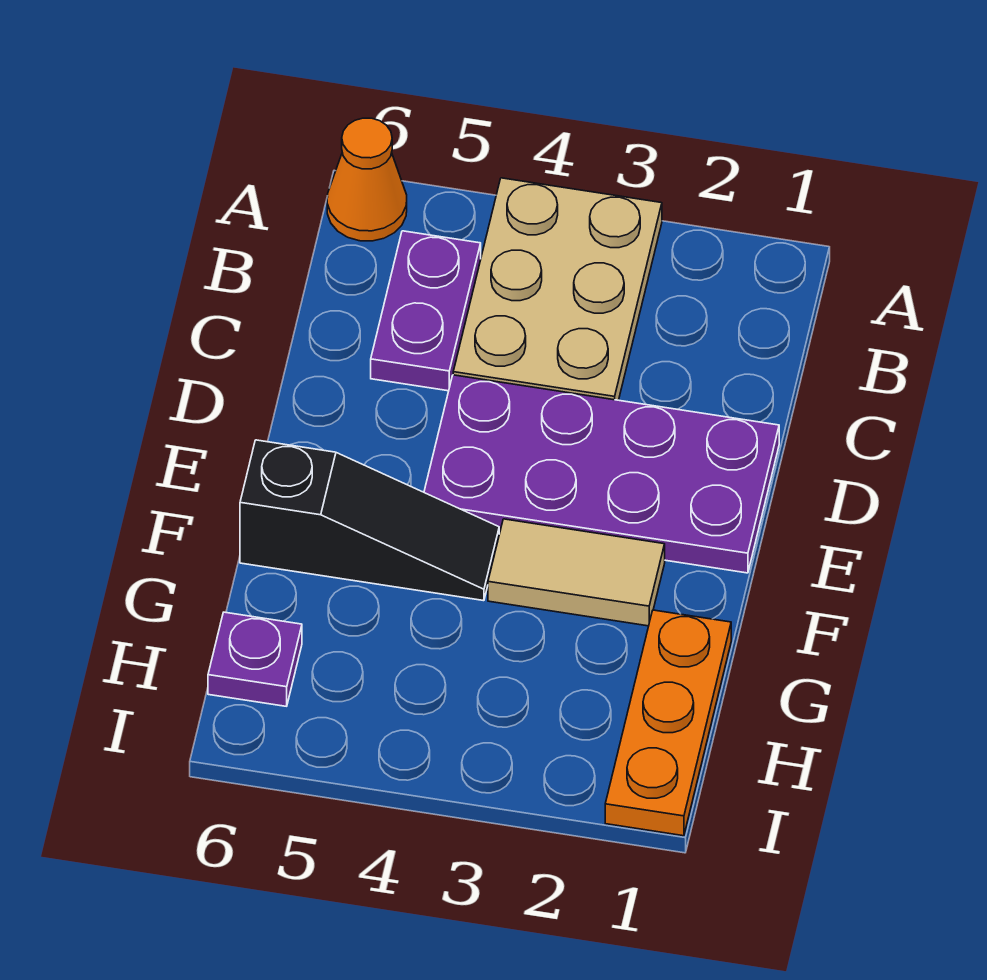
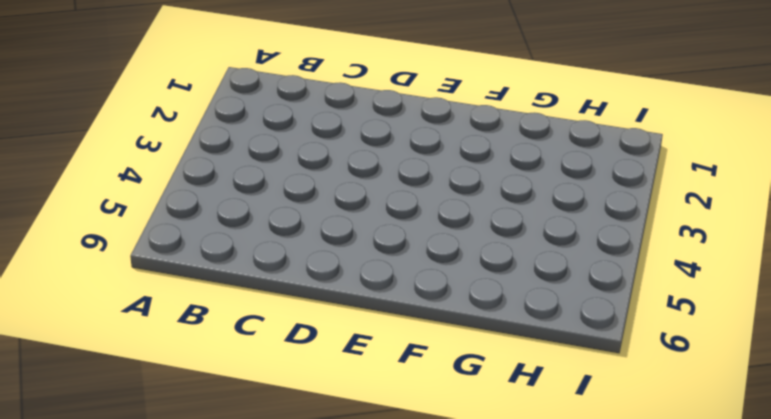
none -> tan plate A3:C4 level 1
none -> orange cone A6 level 1

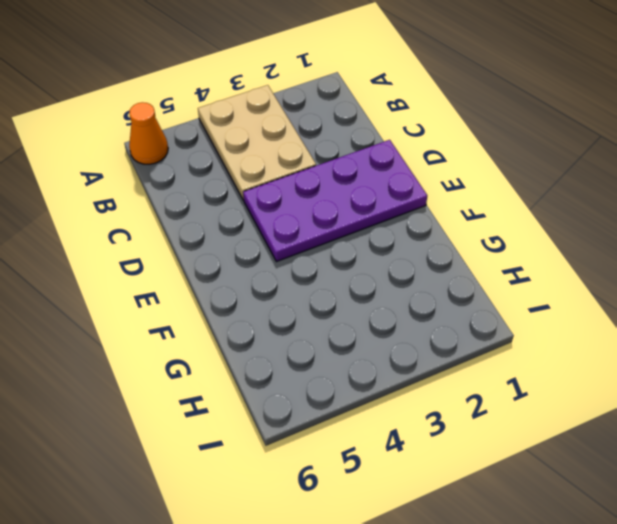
none -> purple plate B5:C5 level 1
none -> tan tile F2:F3 level 1

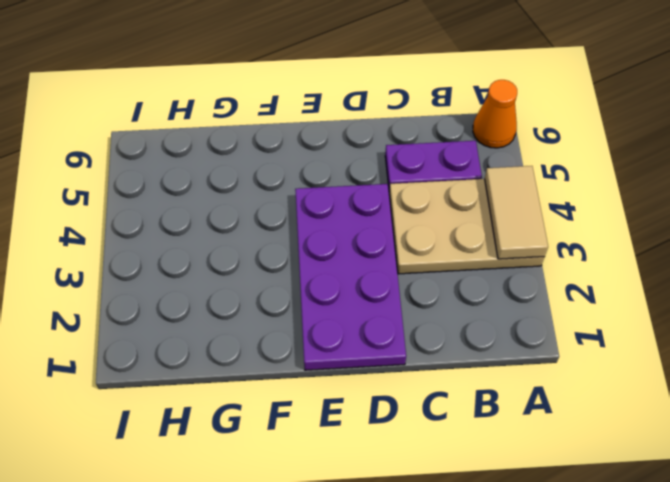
tan tile A3:A4 level 2 -> tan tile F2:F3 level 1
none -> black slope F4:F6 level 1 top 6
none -> orange plate G1:I1 level 1

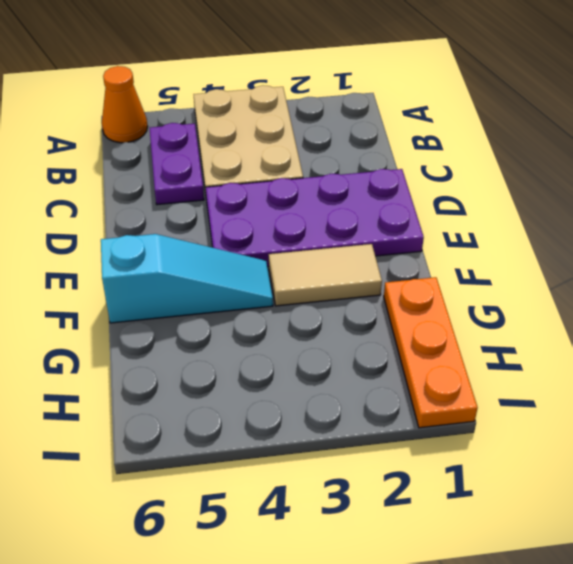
cyan slope F4:F6 level 1 top 6 -> black slope F4:F6 level 1 top 6
none -> purple plate H6 level 1

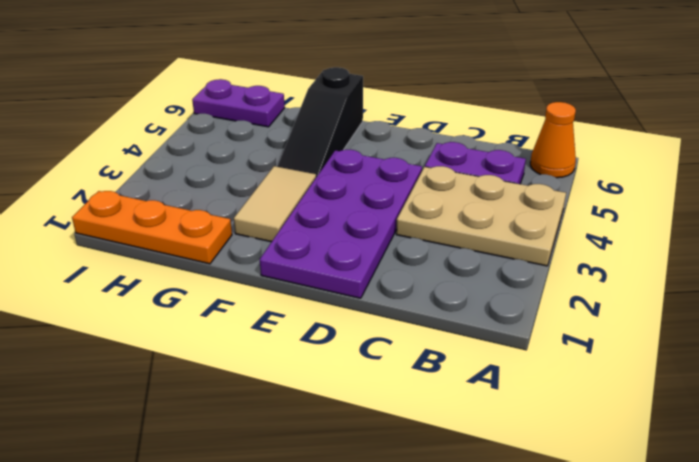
purple plate H6:I6 level 1 -> purple plate H6 level 1

